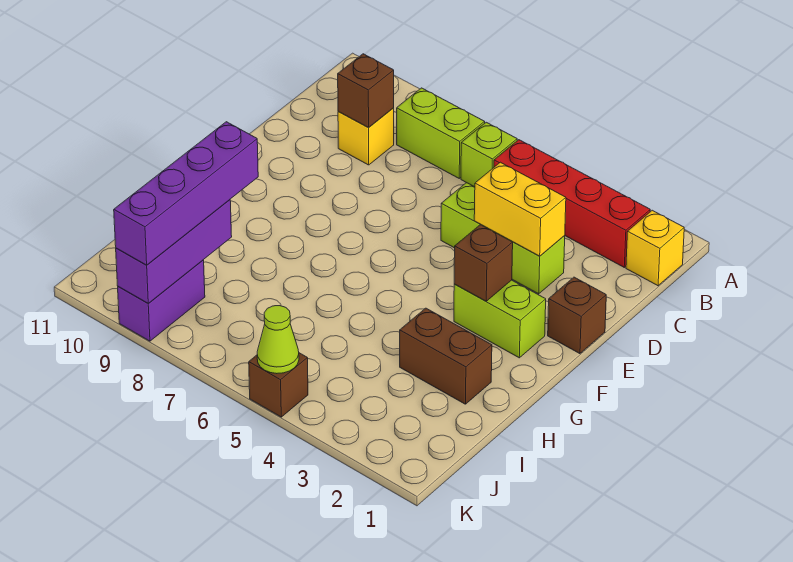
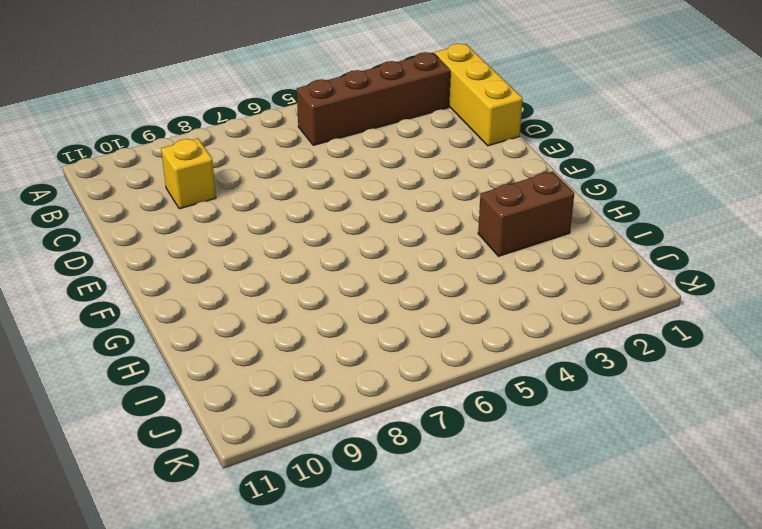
yellow brick B1:D1 level 1 -> yellow brick B1 level 1
brown brick B2:B5 level 1 -> red brick B2:B5 level 1
none -> lime brick B6 level 1
none -> lime brick B7:B8 level 1
none -> lime brick D3:D5 level 1

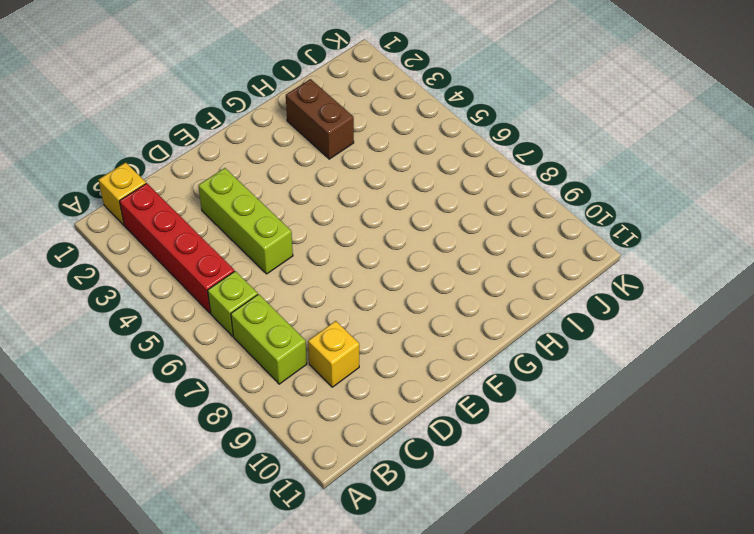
none -> brown brick E1 level 1
none -> lime brick F2:F3 level 1
none -> purple brick J9:K9 level 1

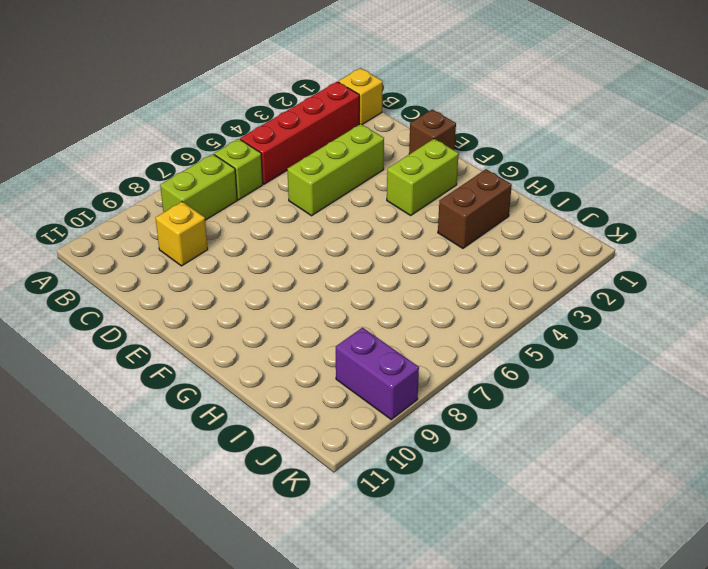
none -> brown brick K5 level 1
none -> brown brick C9 level 2
none -> yellow brick D3:D4 level 2

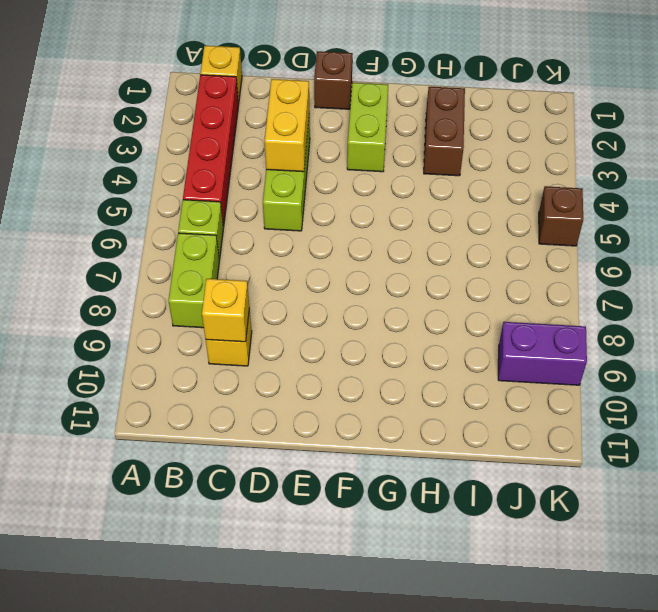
yellow brick C9 level 2 -> brown brick C9 level 2
none -> brown brick F3 level 2
none -> purple brick I9:K9 level 2
none -> lime cone K5 level 2

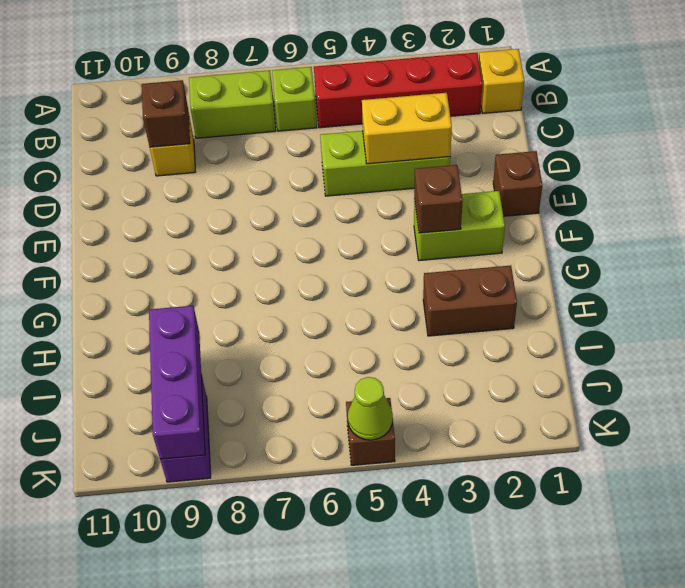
none -> purple brick H9:K9 level 3

